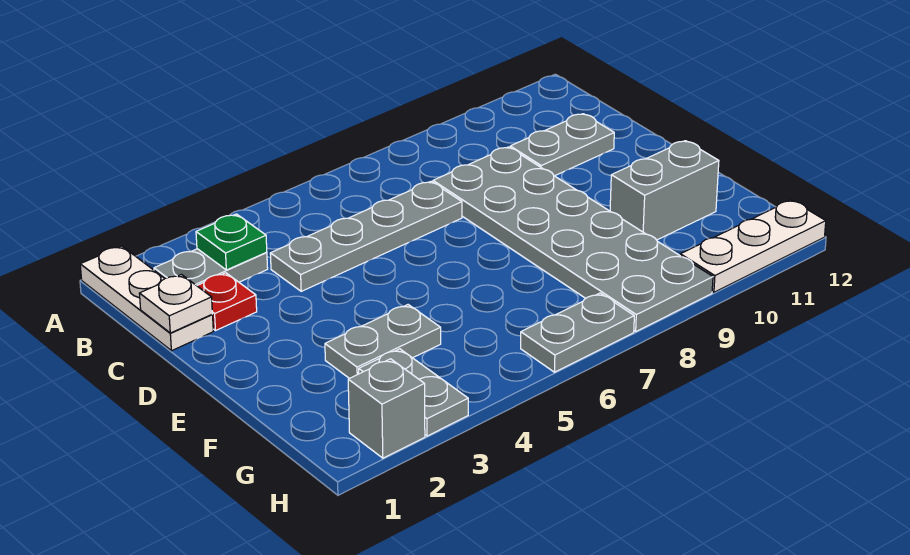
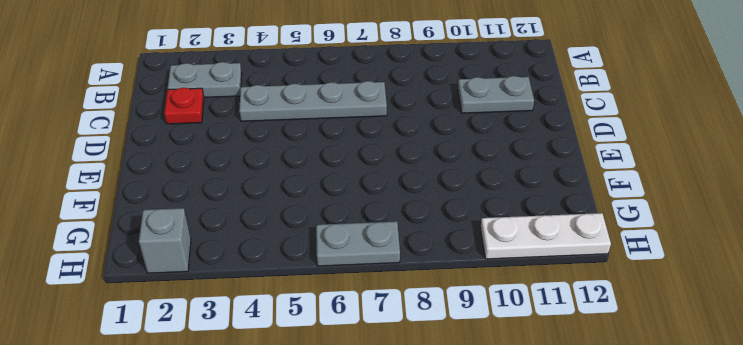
none -> white plate A1:C1 level 1
none -> grey plate C8:H9 level 1
none -> grey plate F3:F4 level 1

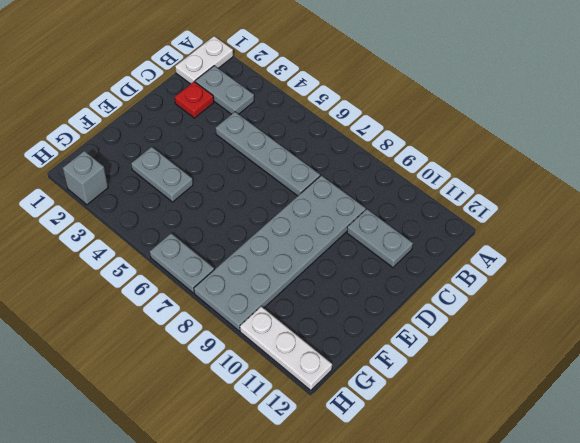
white plate A1:B1 level 1 -> white plate A1:C1 level 1
none -> grey brick F10:F11 level 1
none -> grey plate G3:H3 level 1
none -> green plate B3 level 2

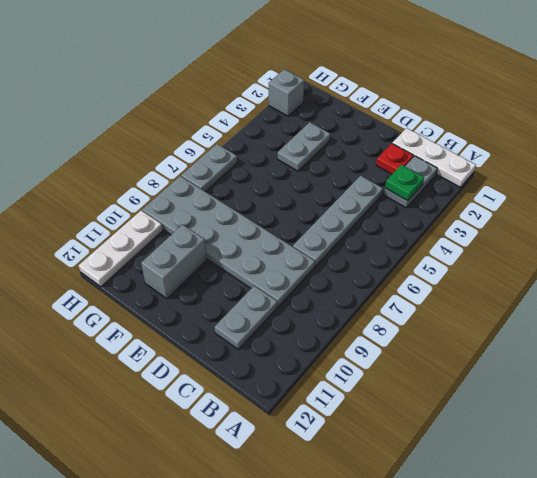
none -> grey plate G3:H3 level 1
none -> white plate C1 level 2

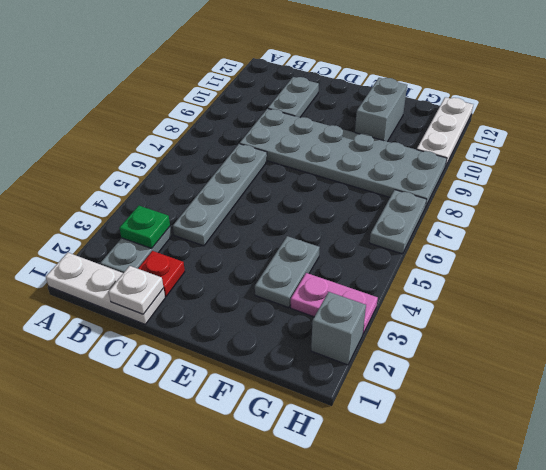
pink plate G3:H3 level 1 -> grey plate G3:H3 level 1

